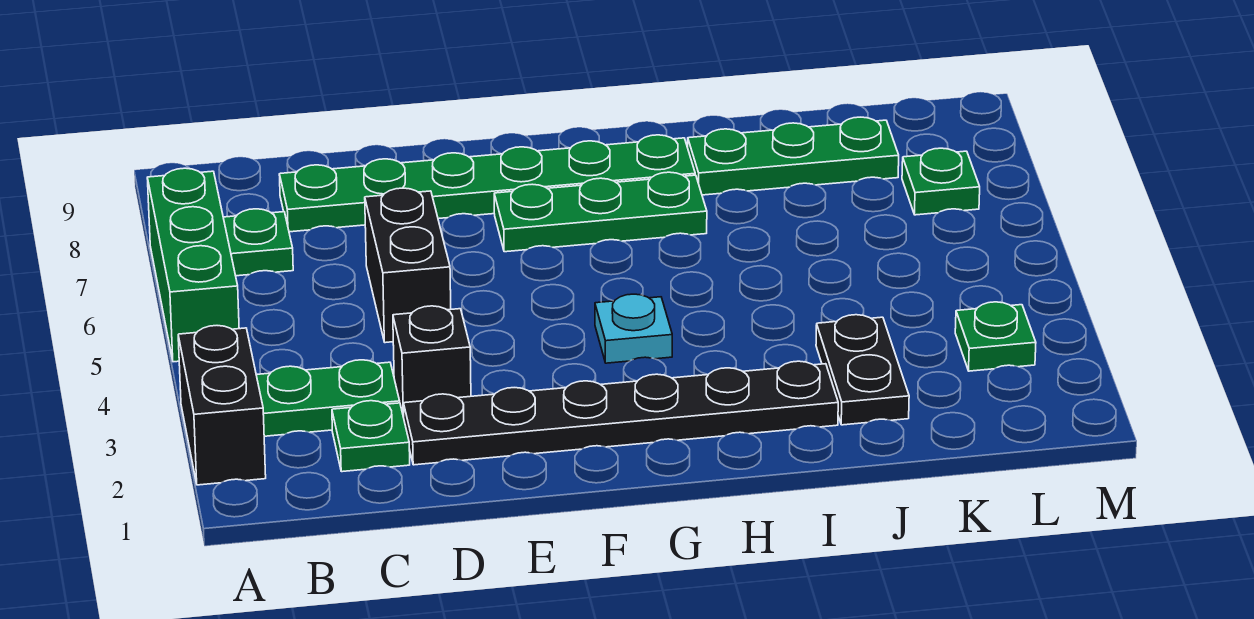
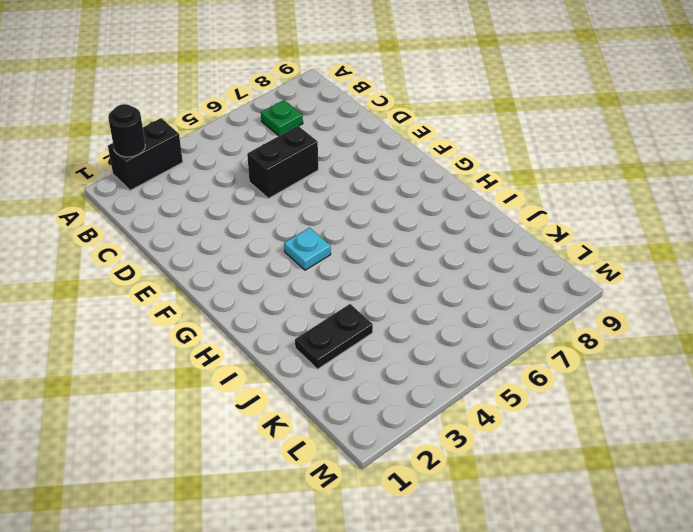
black round brick A2 level 2 -> none
none -> green brick A5:A7 level 1
none -> green plate B3:C3 level 1
none -> green plate C2 level 1

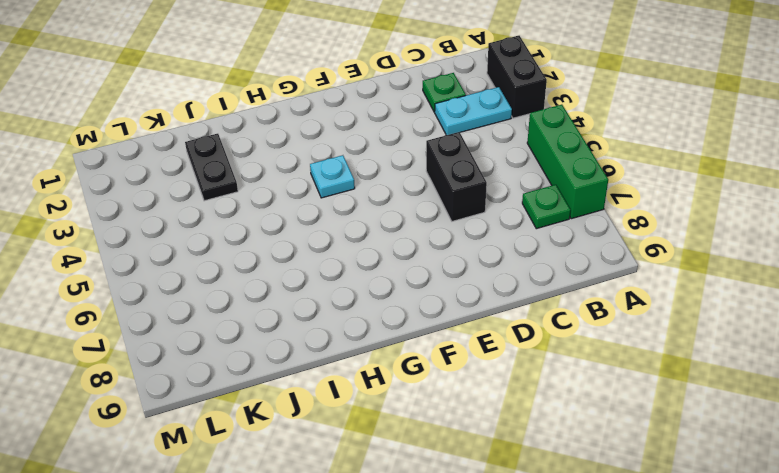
cyan plate B3:C3 level 1 -> green plate B3:C3 level 1
none -> green plate C8:H8 level 1
none -> black plate D2:I2 level 1
none -> black brick D3 level 1

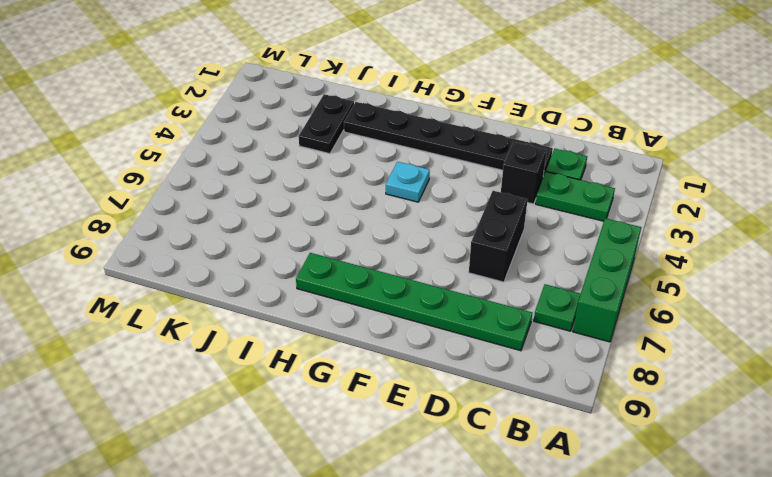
none -> black brick A2:A3 level 1
none -> green plate F7:H7 level 1
none -> green plate I8:K8 level 1

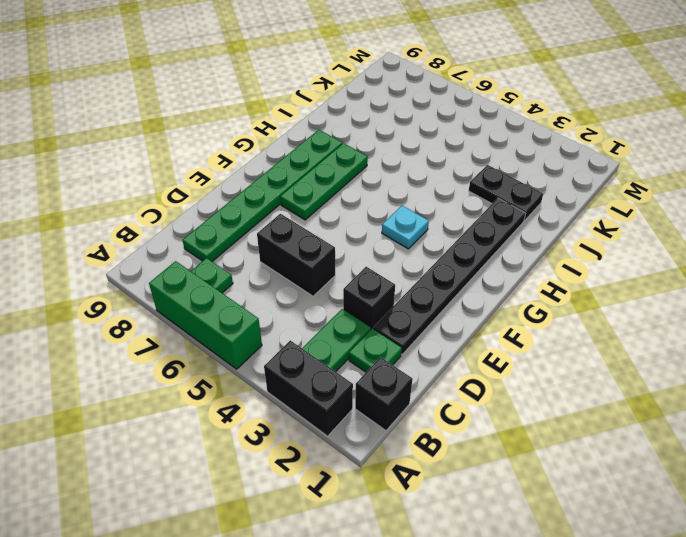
black brick B1 level 1 -> none
none -> green plate I8:K8 level 1
none -> green plate L3 level 1
none -> green plate L7 level 1

